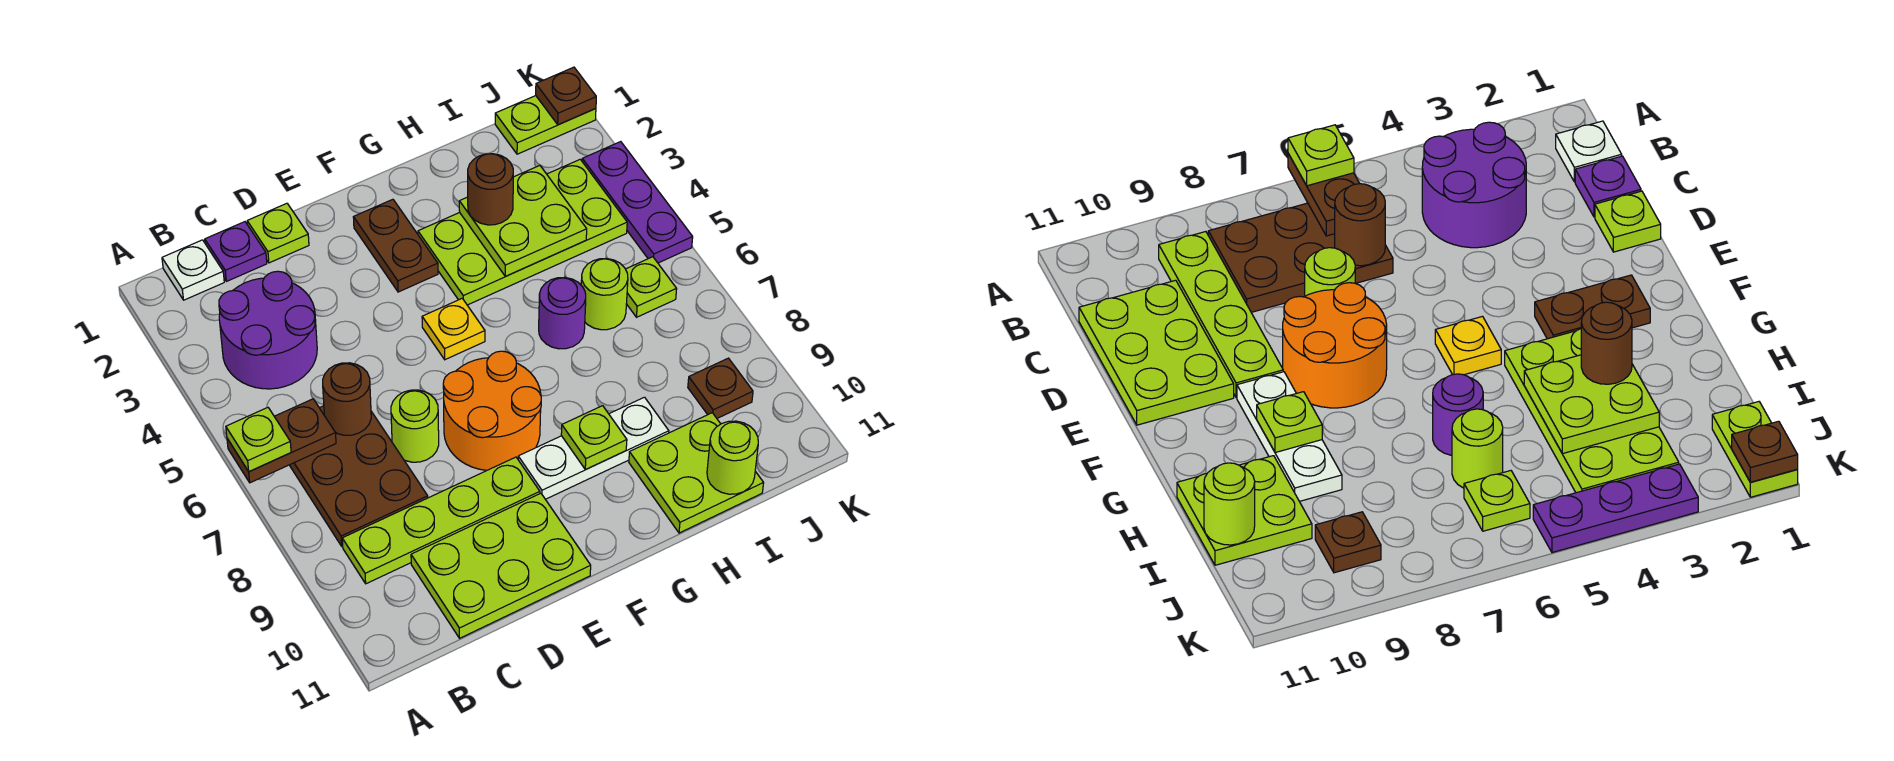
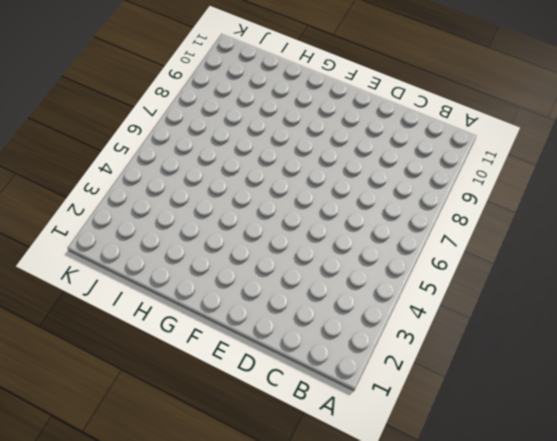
none -> white plate B1 level 1
none -> purple round brick B3:C4 level 1
none -> brown plate B6:C8 level 1

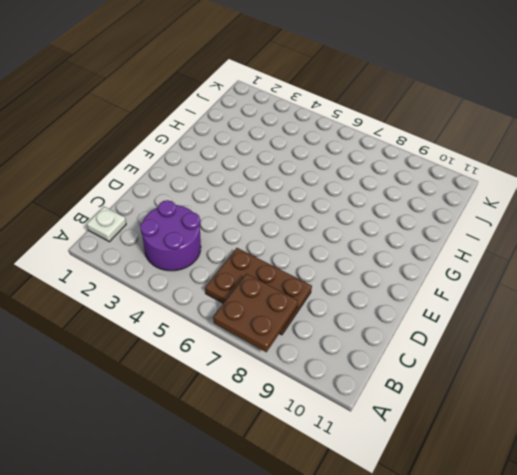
brown plate A7:B8 level 2 -> none
none -> lime plate B9:E9 level 1
none -> purple plate C1 level 1
none -> lime plate C10:E11 level 1

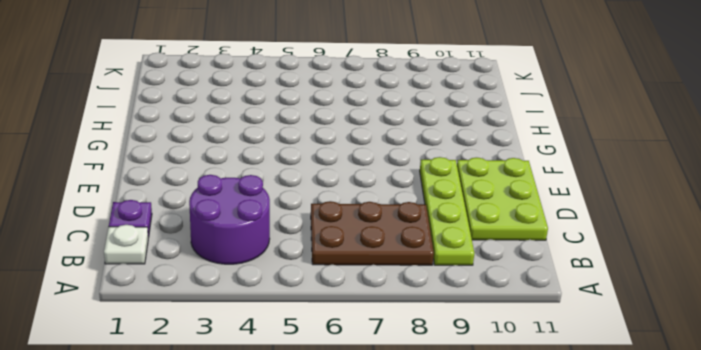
none -> lime plate D1 level 1
none -> lime round brick D7 level 1
none -> orange round brick E7:F8 level 1

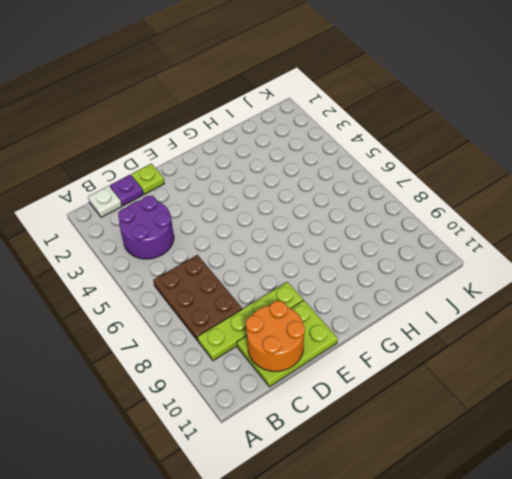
orange round brick C10:D11 level 2 -> orange round brick E7:F8 level 1
none -> lime round brick D7 level 1
none -> brown plate F2:F3 level 1
none -> yellow plate F5 level 1

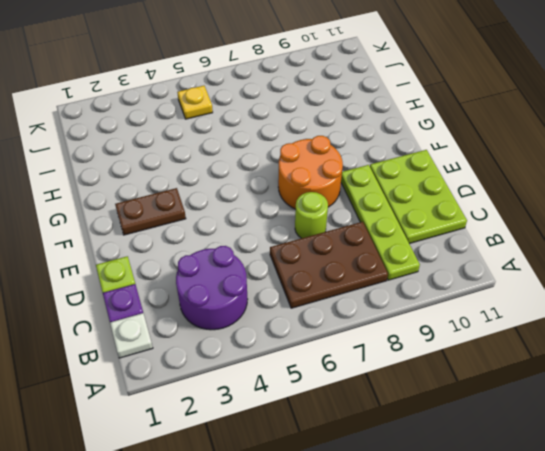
yellow plate J5 level 1 -> yellow plate F5 level 1
none -> white plate F9:H9 level 1
none -> lime plate G3:J4 level 1
none -> purple round brick H6 level 1

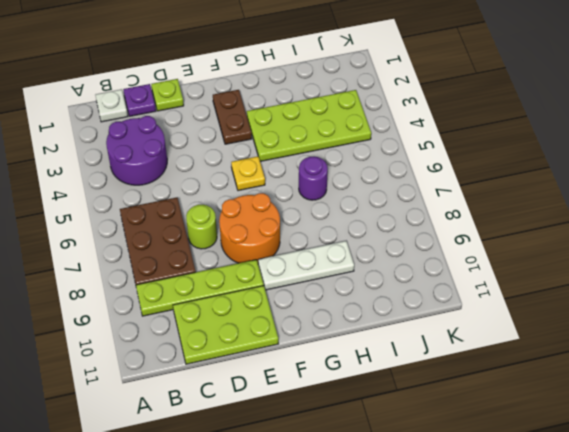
none -> lime plate H10:I11 level 1
none -> lime round brick I6 level 1
none -> lime plate J1:K1 level 1

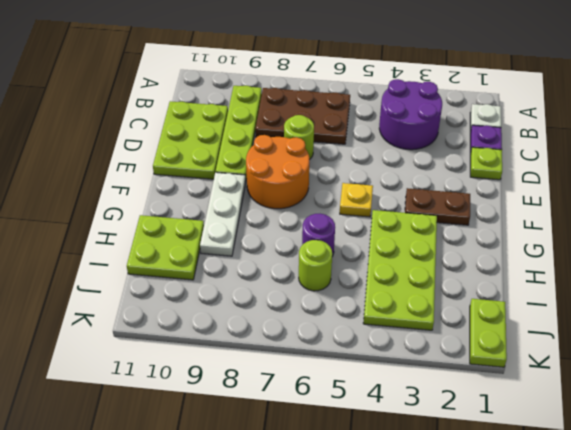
none -> lime plate J6 level 1
none -> brown plate J9 level 1
none -> purple plate K3:K5 level 1

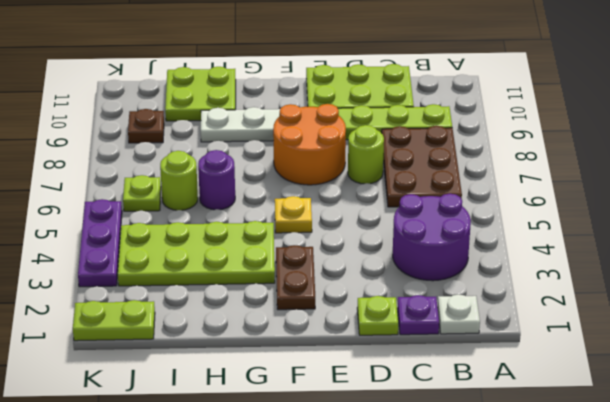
none -> brown plate A6:B6 level 2
none -> brown round brick C6 level 2
none -> lime plate G9 level 2

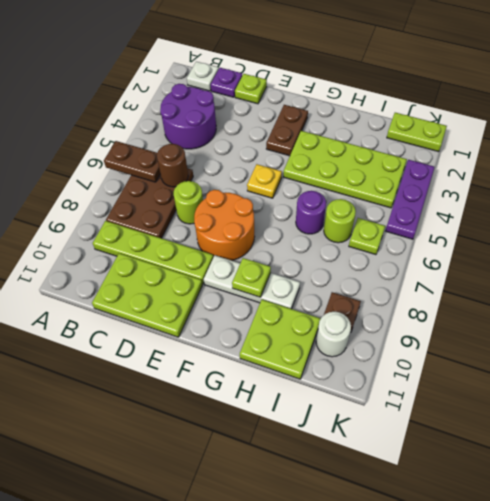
white round brick J10 level 1 -> none
none -> lime plate H3:I4 level 2
none -> lime round brick I11 level 2
none -> brown plate K1 level 2

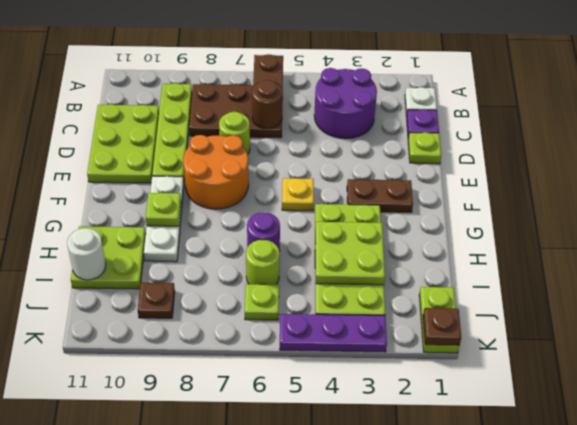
white round brick I11 level 2 -> lime round brick I11 level 2
none -> lime plate A6 level 3
none -> brown round brick H3 level 3

